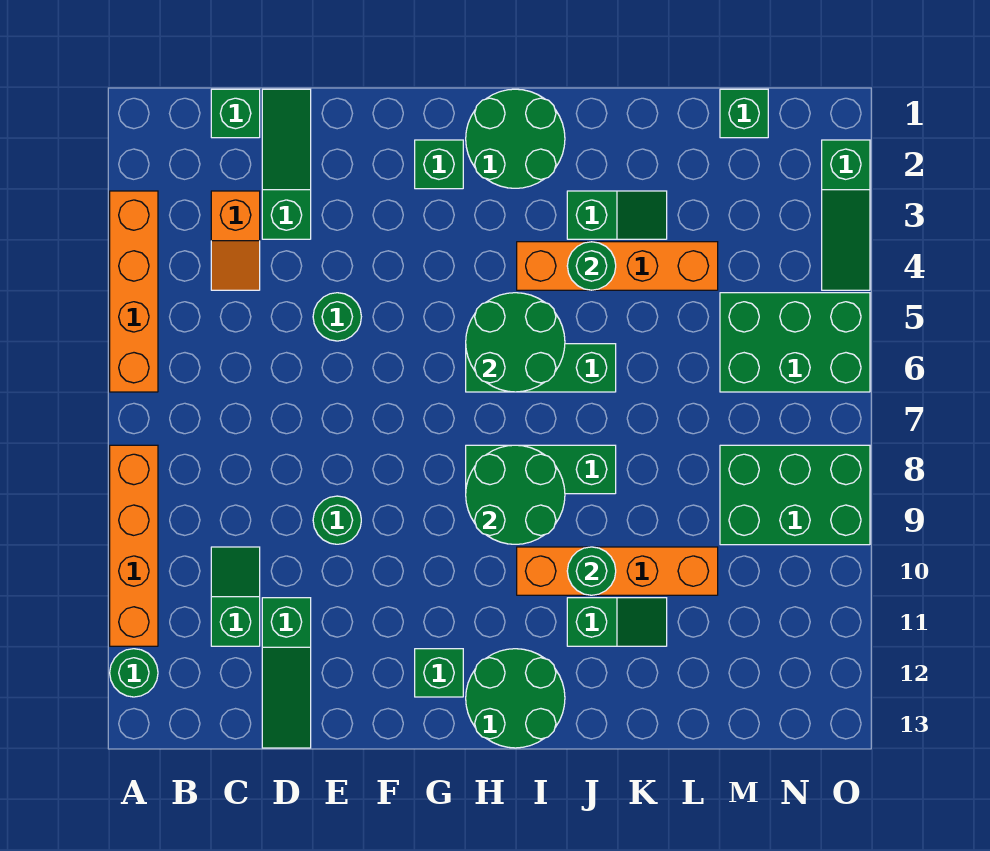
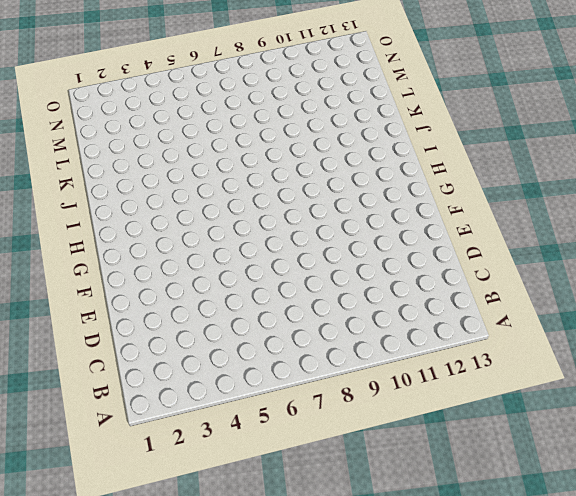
none -> orange brick A3:A6 level 1
none -> orange brick A8:A11 level 1
none -> green round brick A12 level 1

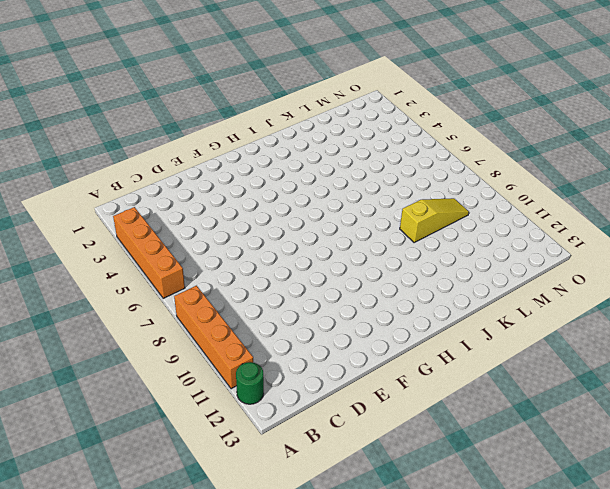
yellow slope K9:M9 level 1 top K -> green brick M8:O9 level 1
none -> green brick C1 level 1
none -> orange slope C3:C4 level 1 top 3
none -> green slope C10:C11 level 1 top 11

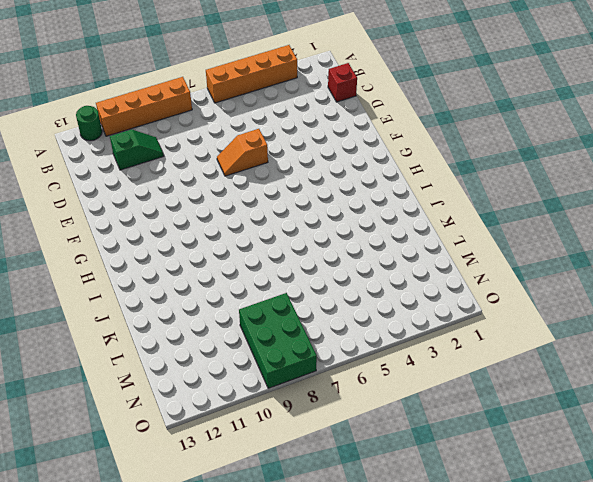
red brick C1 level 1 -> green brick C1 level 1
orange slope E6:E7 level 1 top 6 -> orange slope C3:C4 level 1 top 3
none -> green slope D1:D3 level 1 top 3
none -> green slope D11:D13 level 1 top 11
none -> green round brick E5 level 1

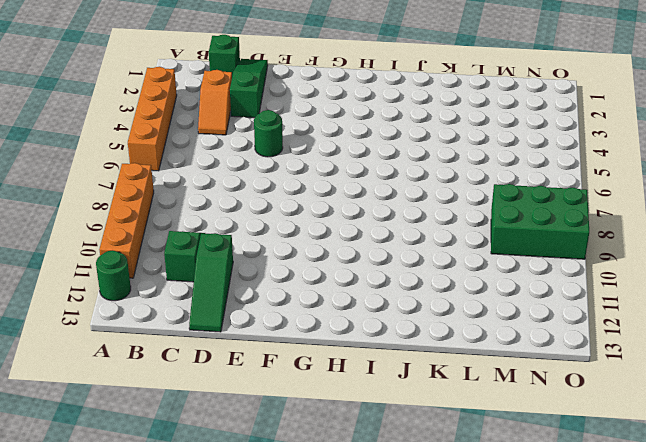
none -> green round brick E9 level 1
none -> green brick G2 level 1
none -> green brick G12 level 1

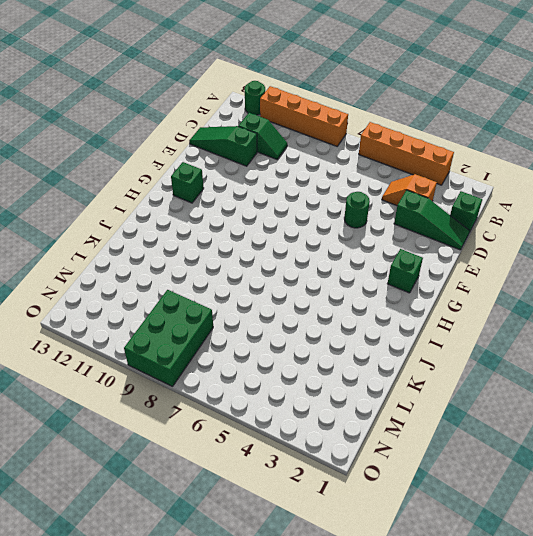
none -> green round brick E9 level 1
none -> green round brick H1:I2 level 1
none -> green brick H6:J6 level 1

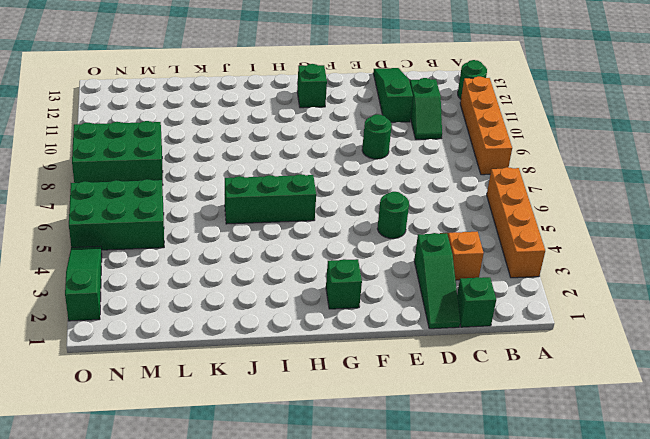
none -> green round brick H1:I2 level 1
none -> green brick H8:J8 level 1
none -> green round brick H12:I13 level 1

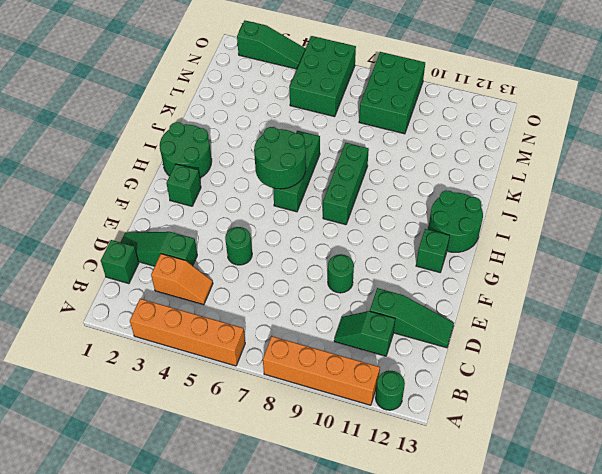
none -> orange brick I4:L4 level 1
none -> orange brick I10:L10 level 1
none -> green slope J3:K3 level 1 top J

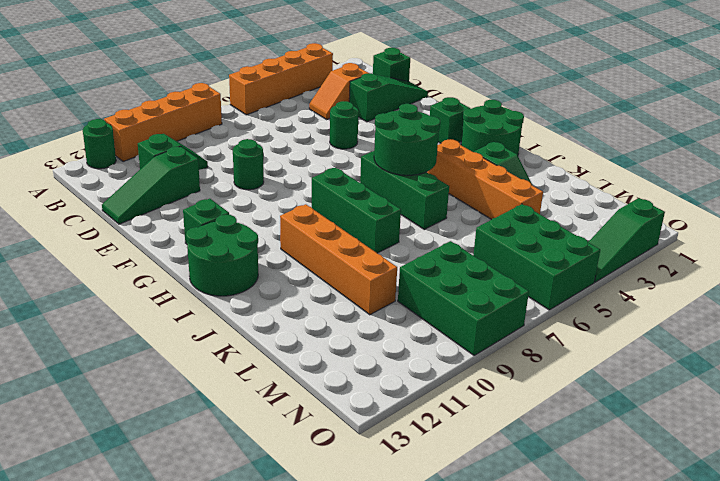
none -> green slope J11:K11 level 1 top J
none -> green brick M1 level 1
none -> green round brick H8:I9 level 2

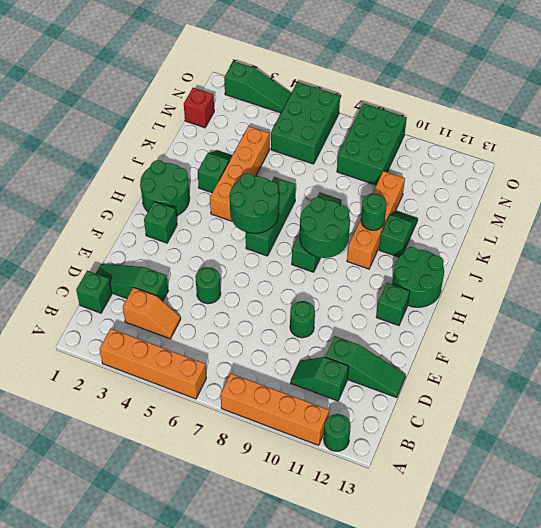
red brick M1 level 1 -> green brick M1 level 1
none -> green round brick J4 level 2

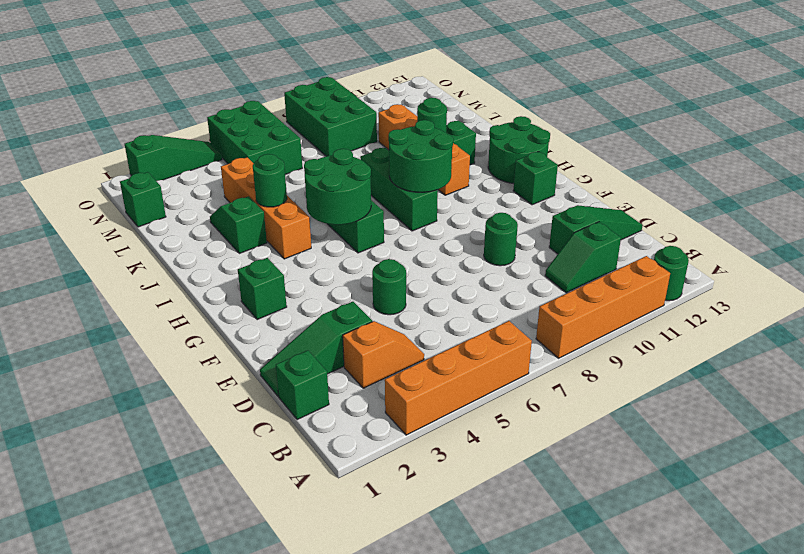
none -> green round brick H1:I2 level 1

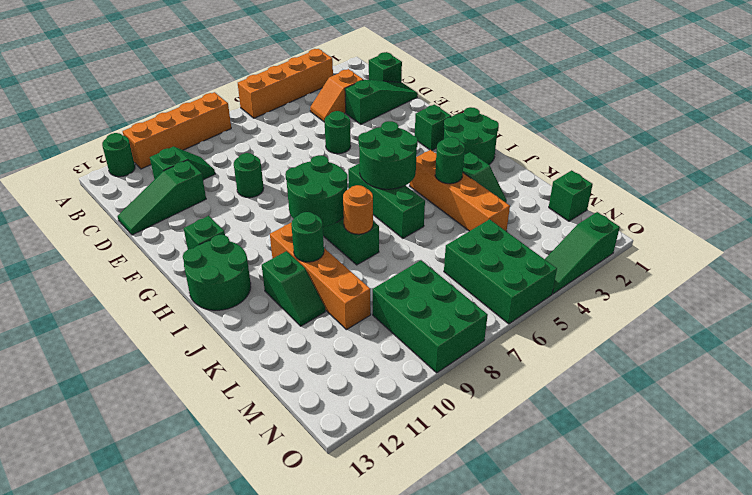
orange round brick J8 level 2 -> none

